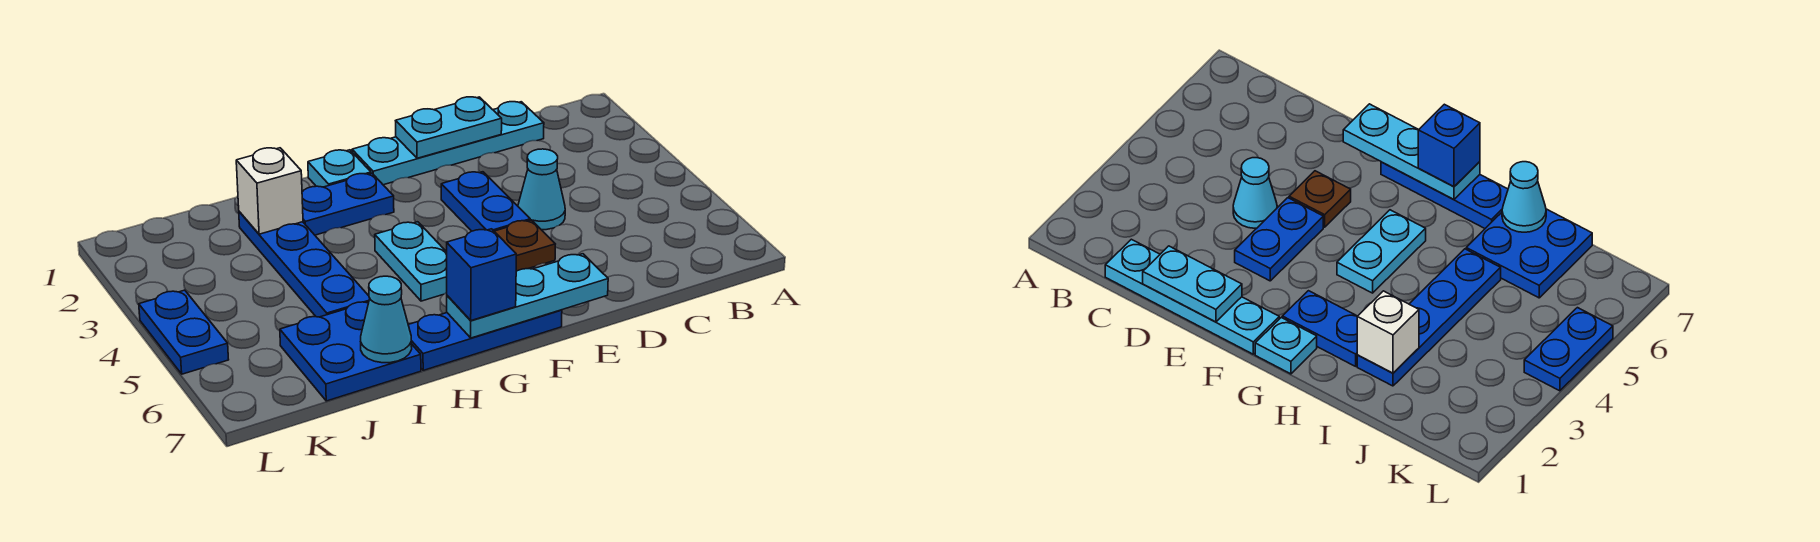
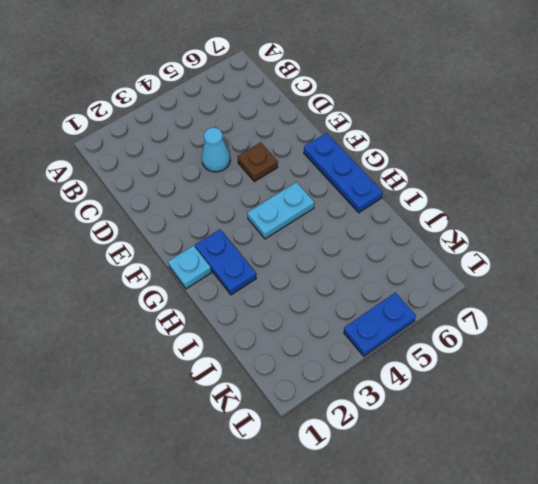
none -> cyan plate C1:F1 level 1
none -> blue plate E3:E4 level 1
none -> blue plate I2:I5 level 1

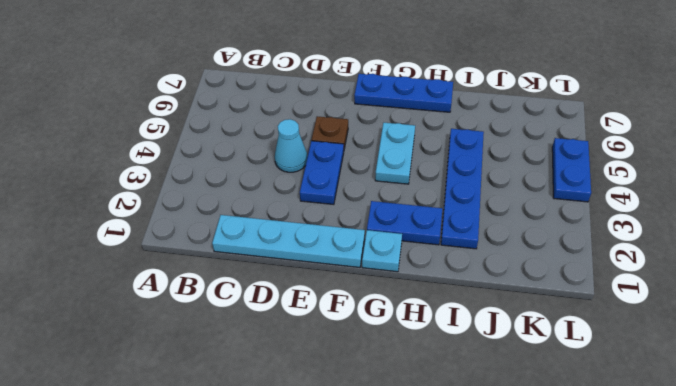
none -> blue plate I6:J7 level 1
none -> cyan plate D1:E1 level 2
none -> cyan plate E7:G7 level 2

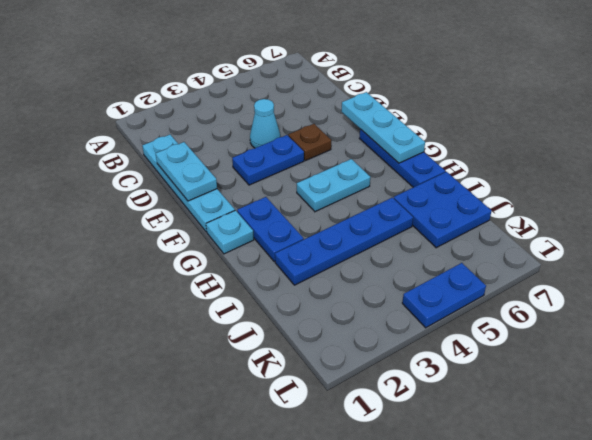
none -> white brick I2 level 2
none -> cyan cone I7 level 2
none -> blue brick G7 level 3

